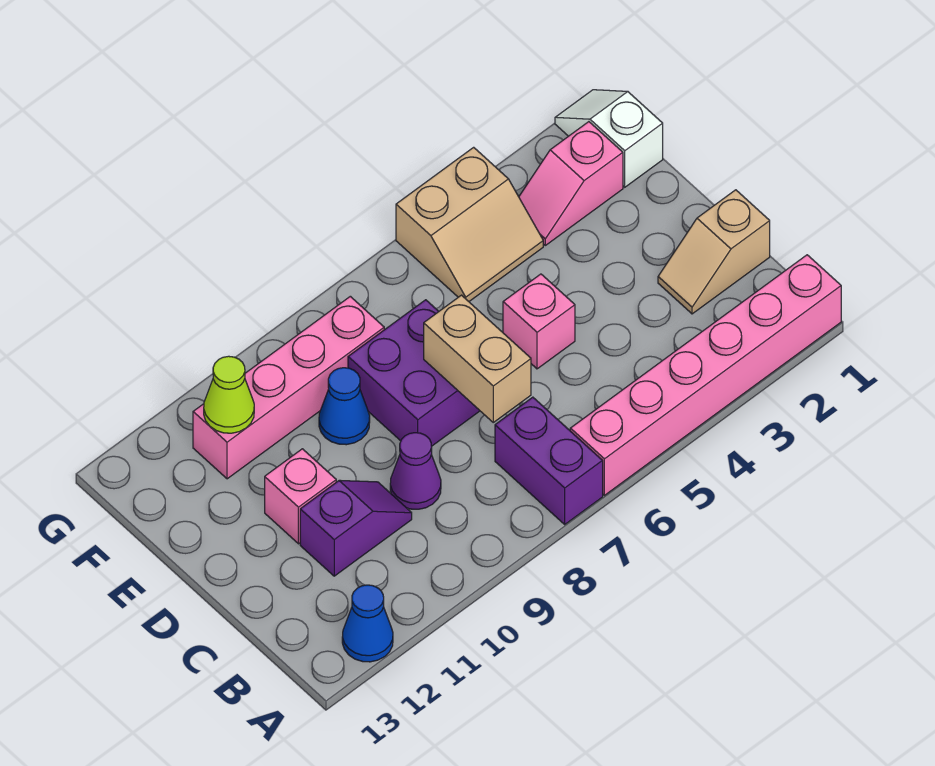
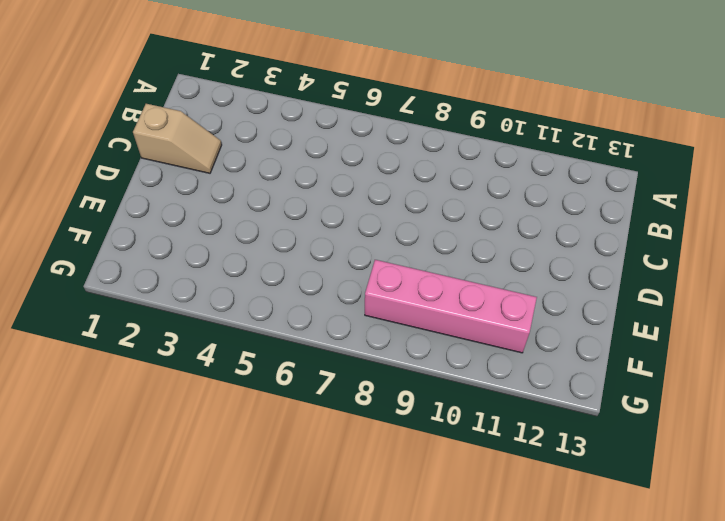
none -> pink brick A1:A6 level 1
none -> purple brick A7:B7 level 1
none -> blue cone A12 level 1

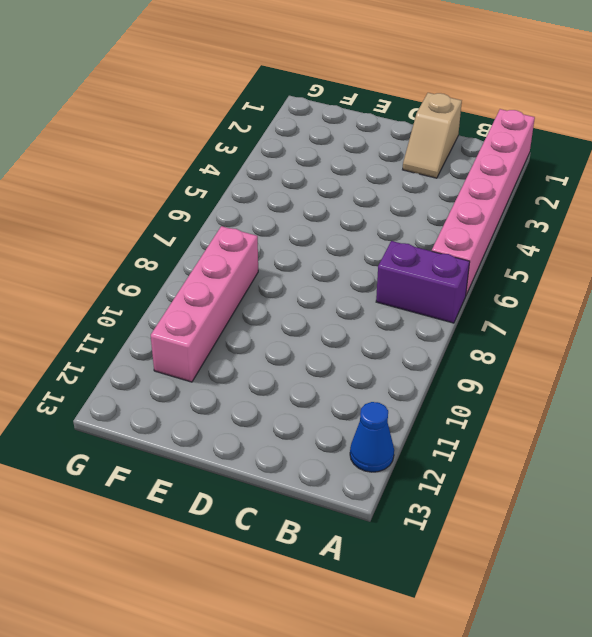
none -> purple cone C9 level 1
none -> purple slope C10:C11 level 1 top 11
none -> pink brick D5 level 1

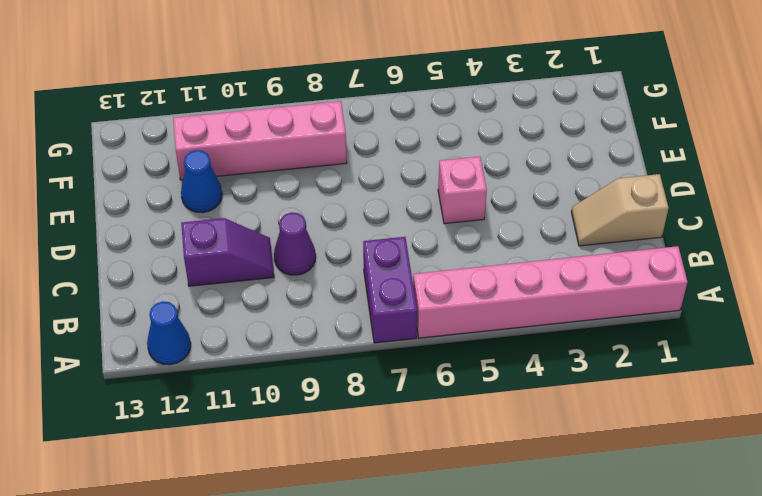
blue cone E11 level 1 -> blue cone E9 level 1
none -> purple brick D7:E8 level 1
none -> pink brick D11 level 1
none -> white slope F1:G1 level 1 top F

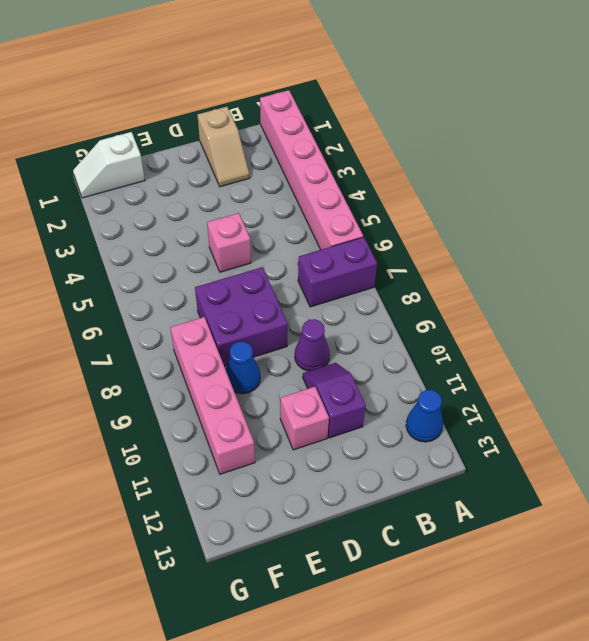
none -> pink slope F2:F3 level 1 top 2
none -> tan slope F4:G5 level 1 top G
none -> tan brick C7:D7 level 2

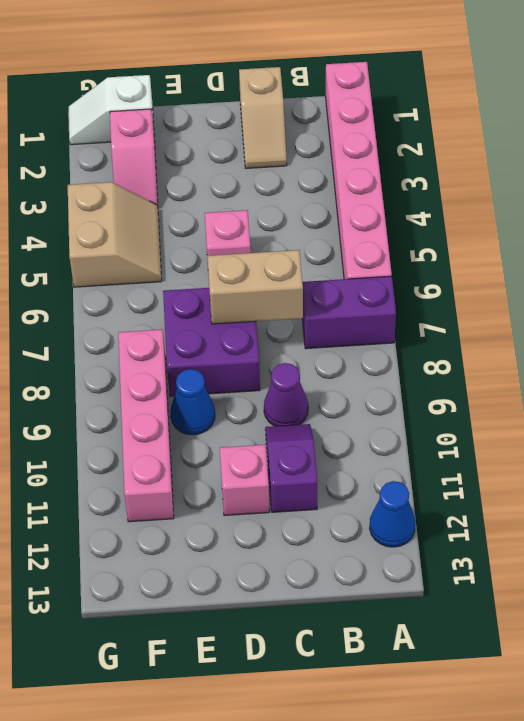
none -> lime cone F11 level 2

